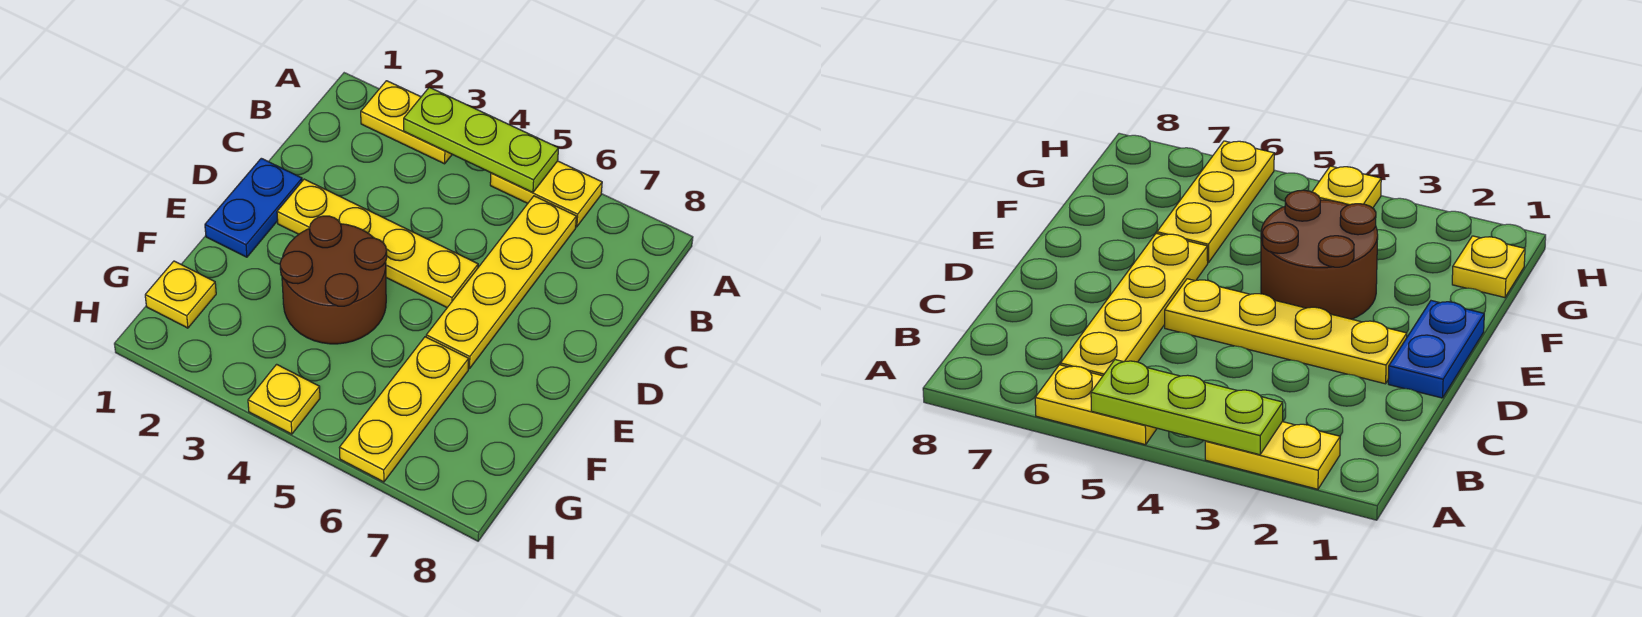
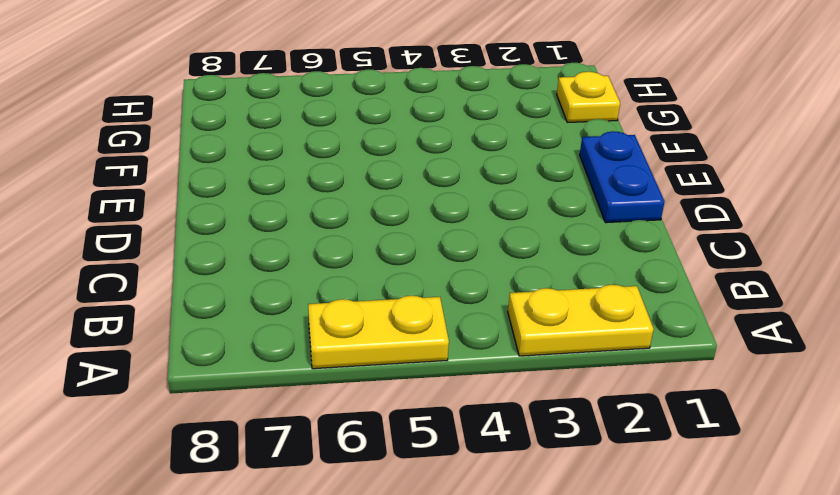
none -> yellow plate B6:E6 level 1
none -> yellow plate D2:D5 level 1

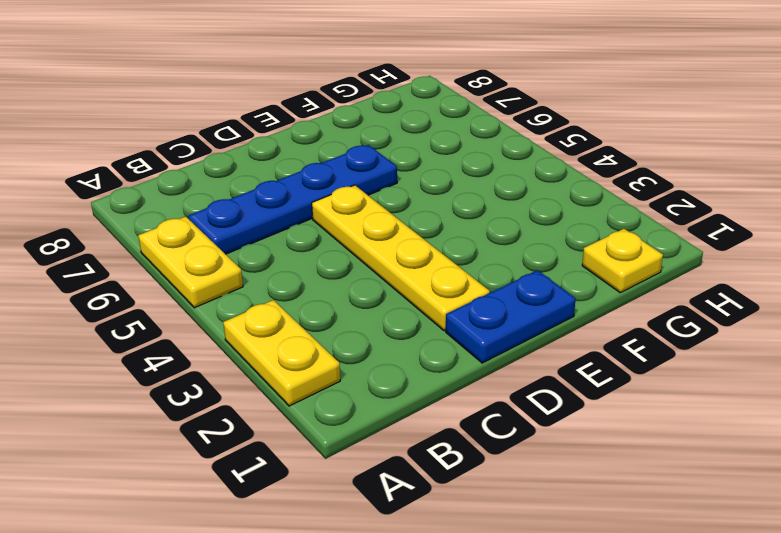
blue plate B6:E6 level 1 -> yellow plate B6:E6 level 1
none -> brown round brick E3:F4 level 1
none -> yellow plate F6:H6 level 1

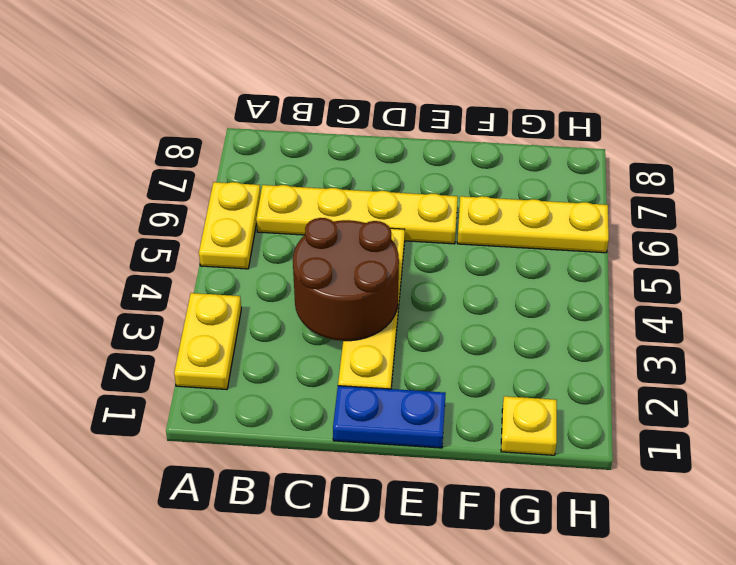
brown round brick C3:D4 level 2 -> brown round brick E3:F4 level 1
none -> yellow plate H4 level 1
none -> lime plate A3:A5 level 2

